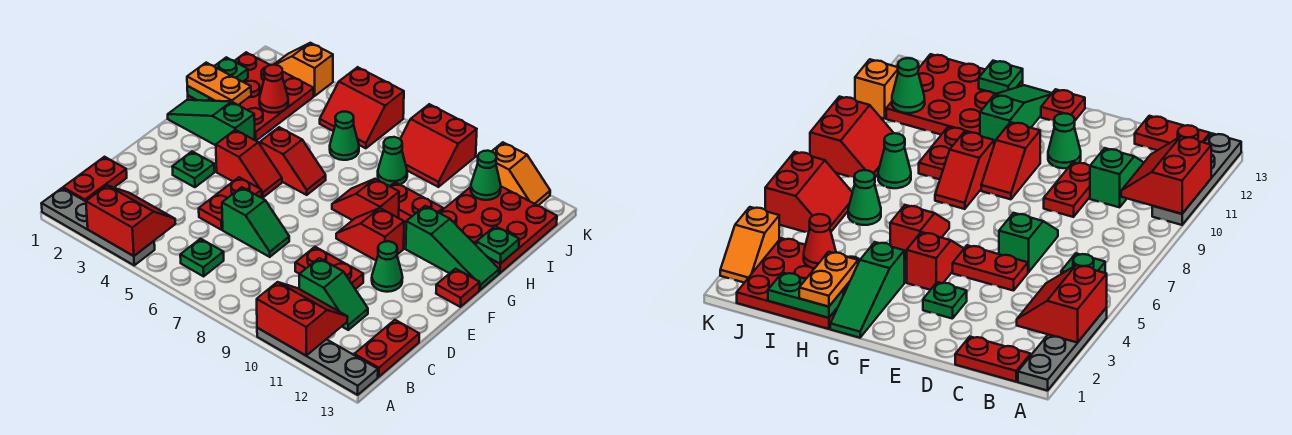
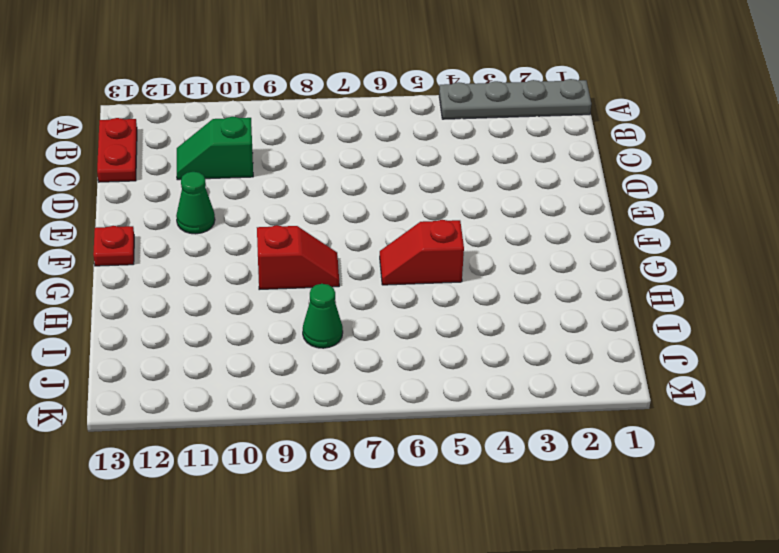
none -> grey plate A10:A13 level 1
none -> red plate B1:C1 level 1
none -> green plate B6 level 1
none -> red plate D5:E5 level 1

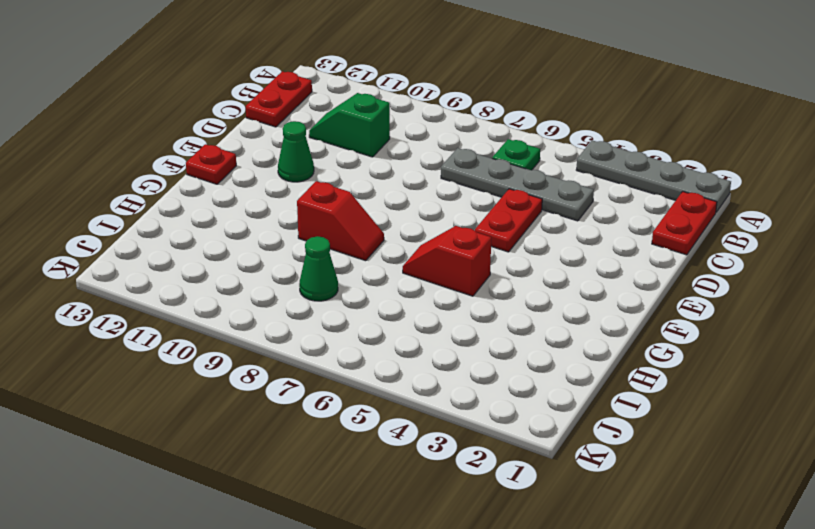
grey plate C4:C7 level 1 -> grey plate A10:A13 level 1
none -> green slope D6:D7 level 1 top 6
none -> red plate D9:D10 level 1
none -> green plate E3 level 1
none -> red slope F4:F5 level 1 top 4

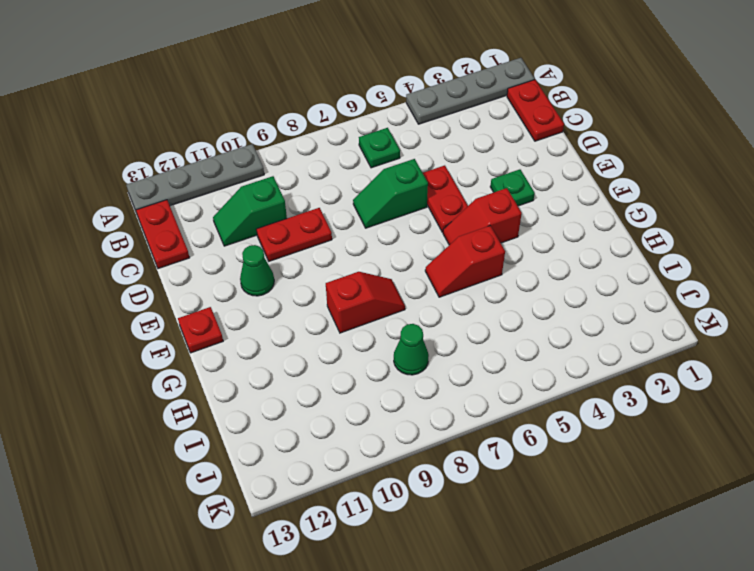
none -> red slope F9:F10 level 1 top 10
none -> green slope G1:G3 level 1 top 3
none -> green slope G11:G13 level 1 top 11
none -> red plate H1:J3 level 1

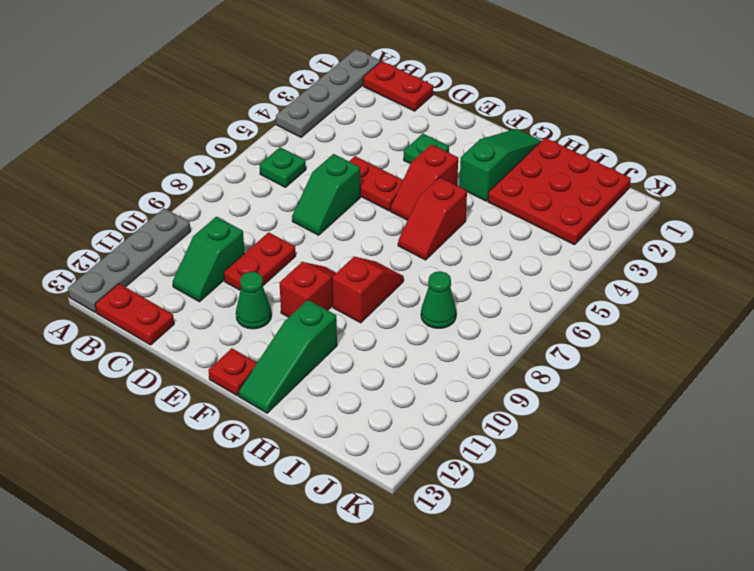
none -> red plate H9:H10 level 1
none -> red plate H11:J13 level 1
none -> green cone I6 level 1
none -> red slope J5:K6 level 1 top K

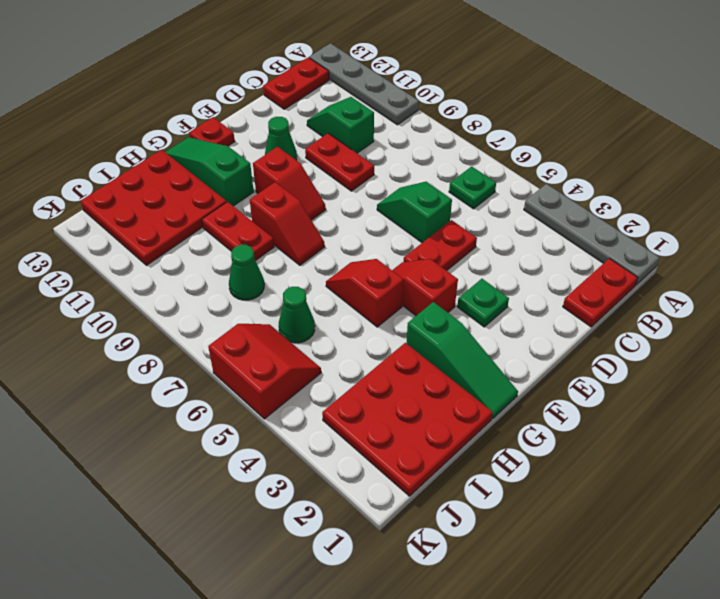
none -> red slope J8:K9 level 1 top K
none -> orange slope K2:K3 level 1 top 3
none -> orange slope K11:K12 level 1 top 11
none -> red slope A3:B4 level 2 top A

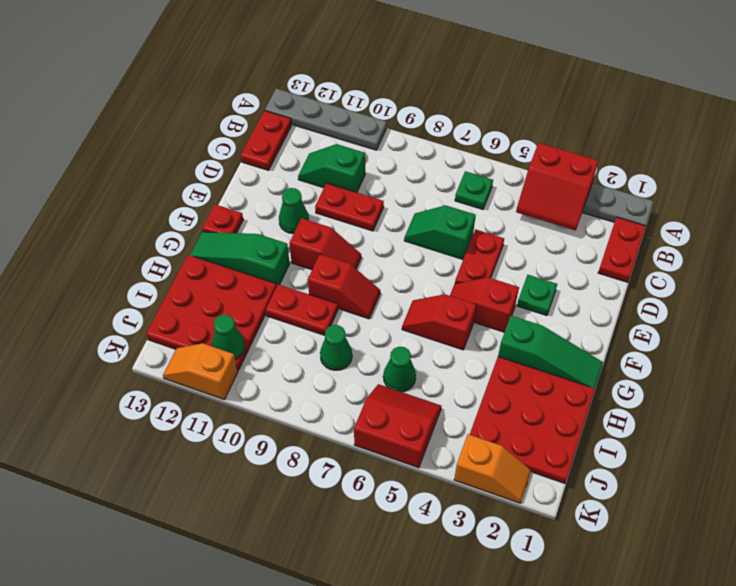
none -> red slope J8:K9 level 1 top K
none -> red slope A10:B11 level 2 top A
none -> green plate H1:I1 level 2
none -> green plate H13 level 2

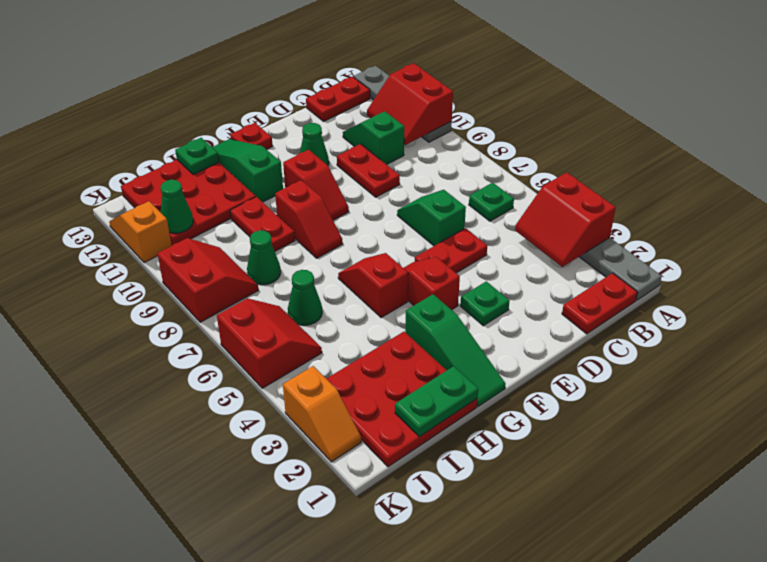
none -> red cone I3 level 2
none -> orange plate H1:H2 level 3

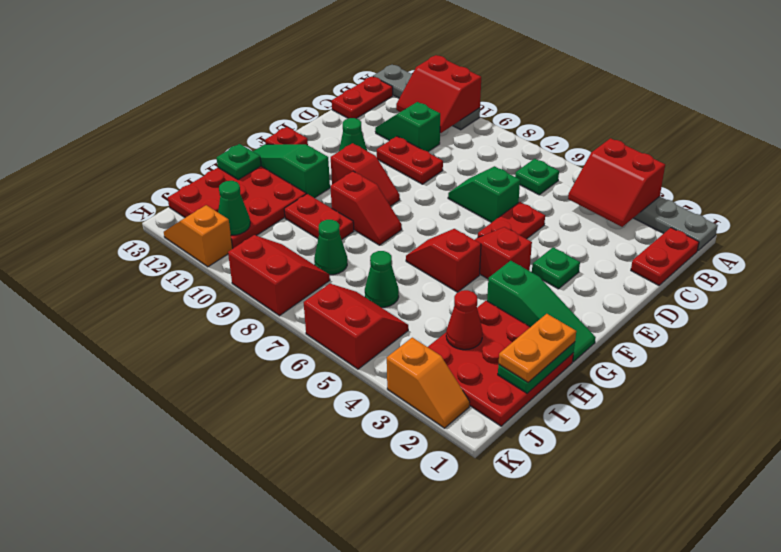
orange plate H1:I1 level 3 -> orange plate H1:H2 level 3

